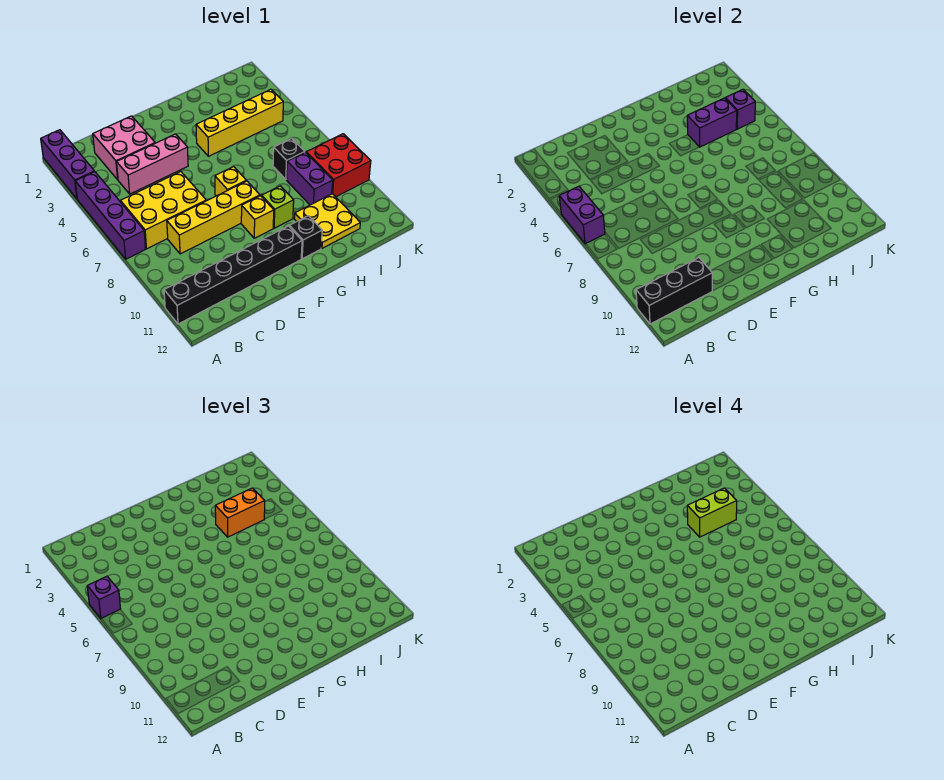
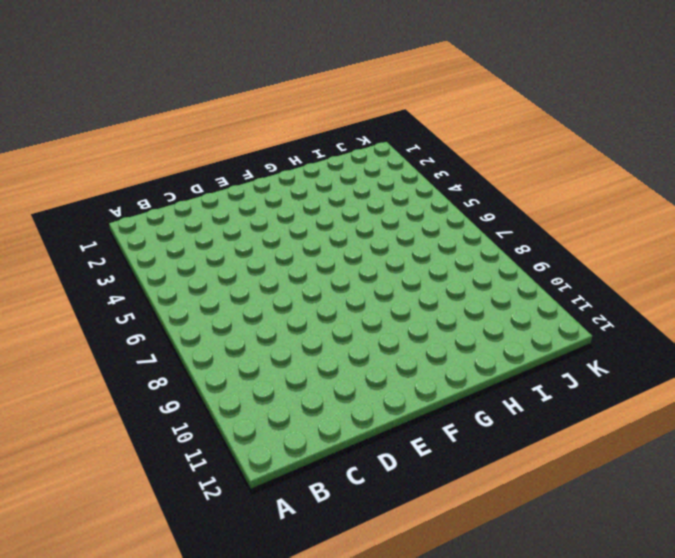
none -> purple brick A1:A3 level 1
none -> purple brick A4:A7 level 1
none -> black brick A11:F11 level 1

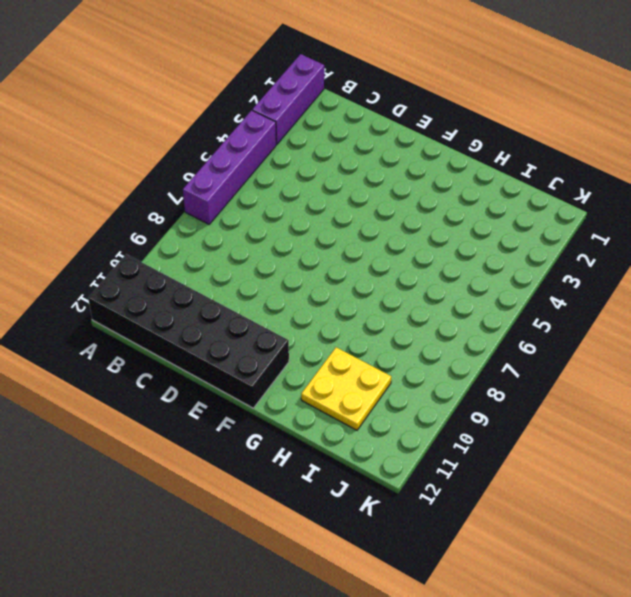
black brick A11:F12 level 1 -> black brick A11:F11 level 1
none -> yellow brick B6:D7 level 1
none -> pink brick C2:D3 level 1
none -> pink brick C4:E4 level 1

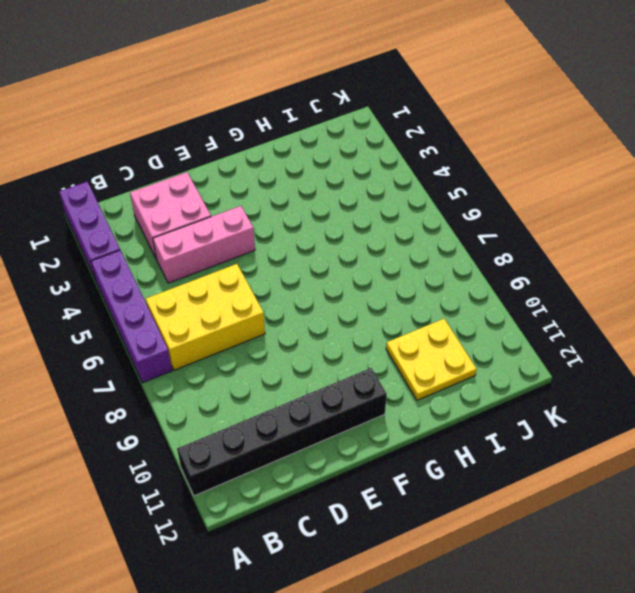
none -> yellow brick C8:F8 level 1
none -> yellow brick F7 level 1
none -> yellow brick F9 level 1

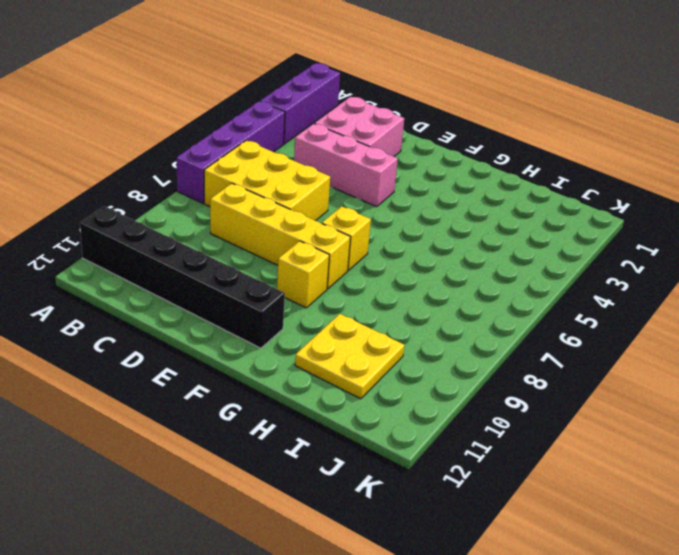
none -> yellow brick G4:J4 level 1
none -> lime brick G9 level 1
none -> black brick G11 level 1

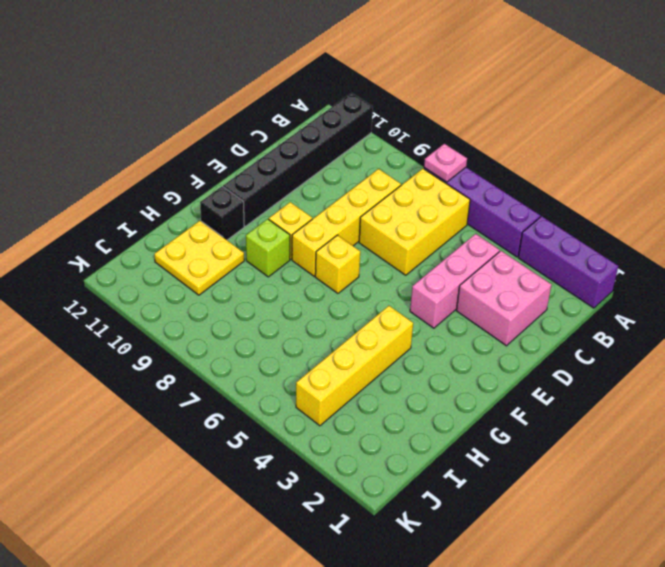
pink plate A7 level 2 -> none
none -> black brick I7 level 1
none -> purple brick I8:I9 level 1
none -> red brick J8:K9 level 1

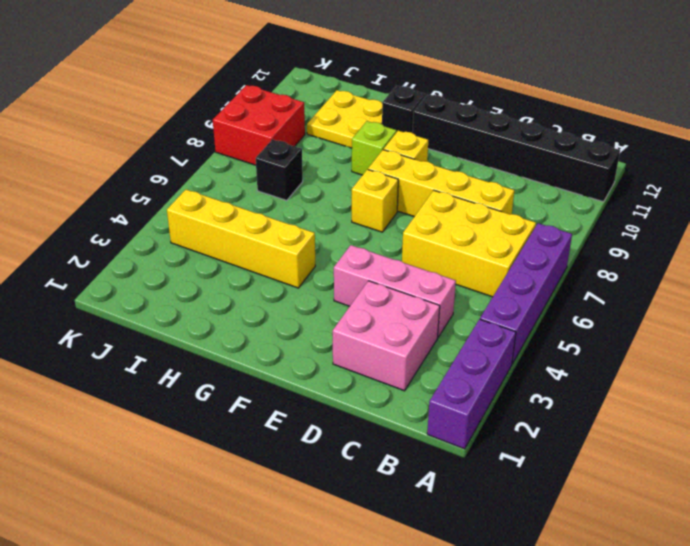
none -> purple brick I8:I9 level 1
none -> purple brick A5:A6 level 2
none -> black brick A11:C11 level 2

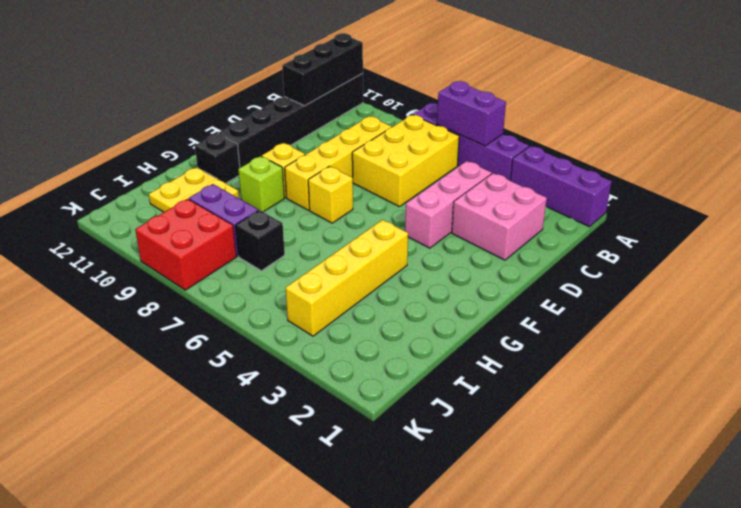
none -> purple brick H4:I4 level 2
none -> purple brick J4 level 2
none -> purple brick A5 level 3

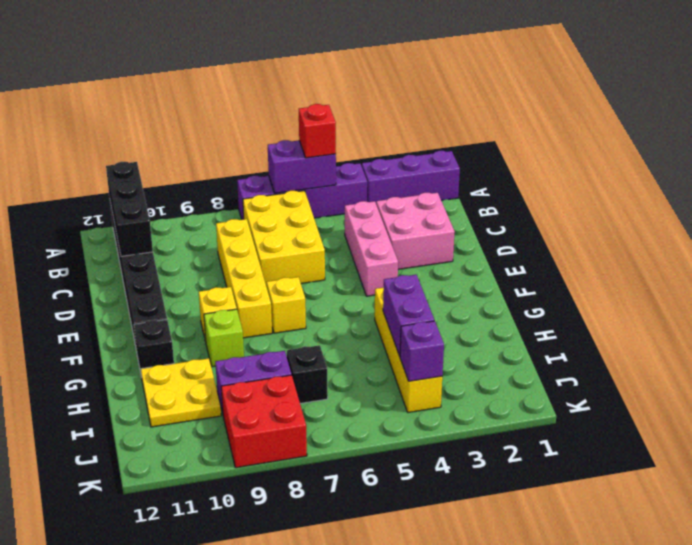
red brick A5 level 3 -> purple brick A5 level 3
none -> orange brick H4:I4 level 3
none -> lime brick H4:I4 level 4

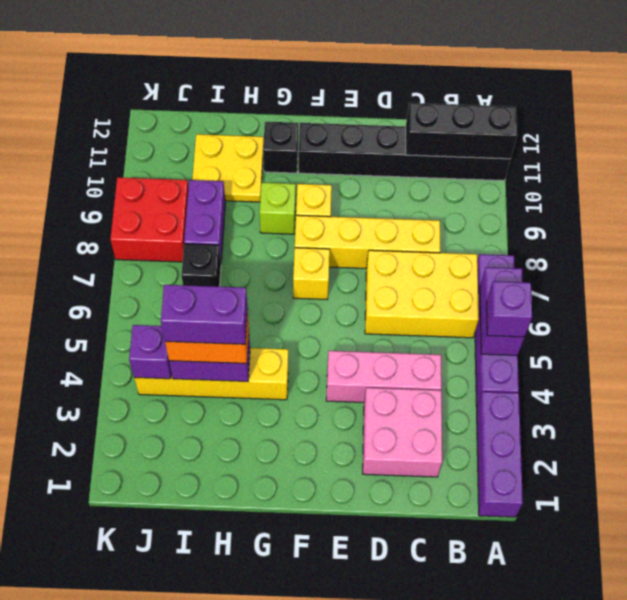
purple brick H4:I4 level 4 -> lime brick H4:I4 level 4

